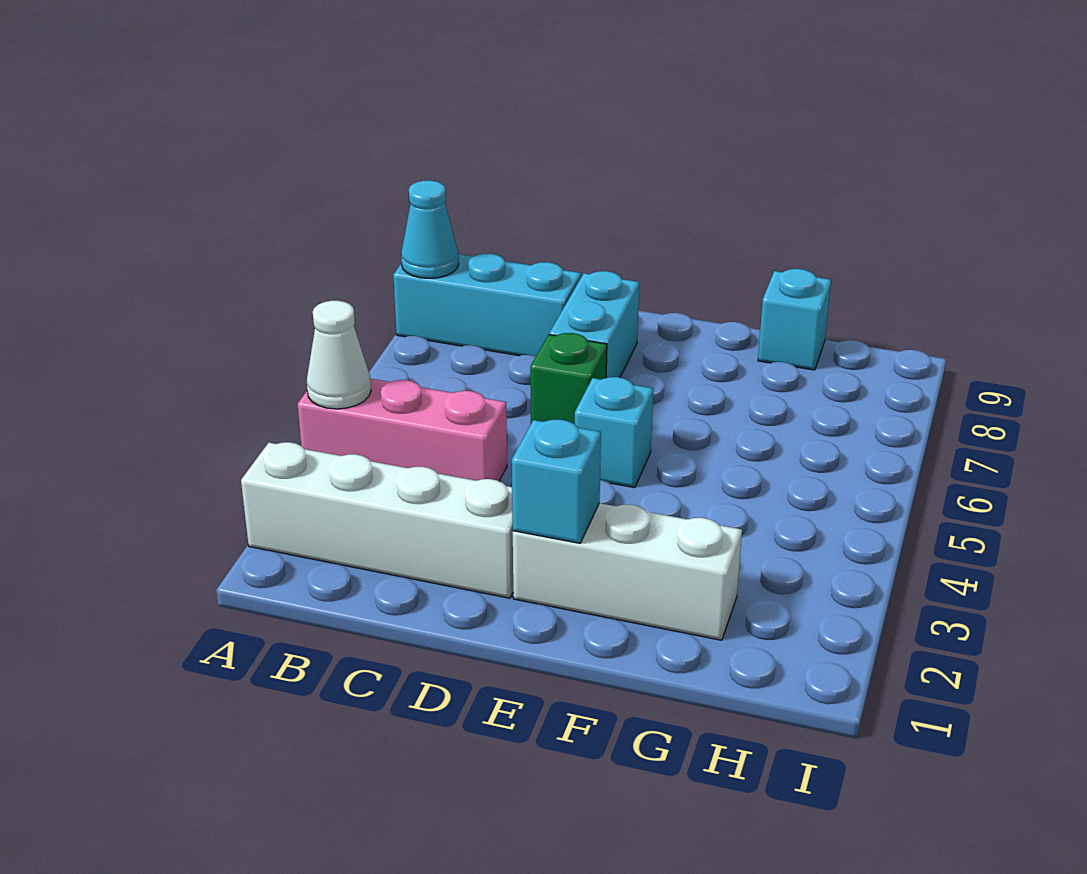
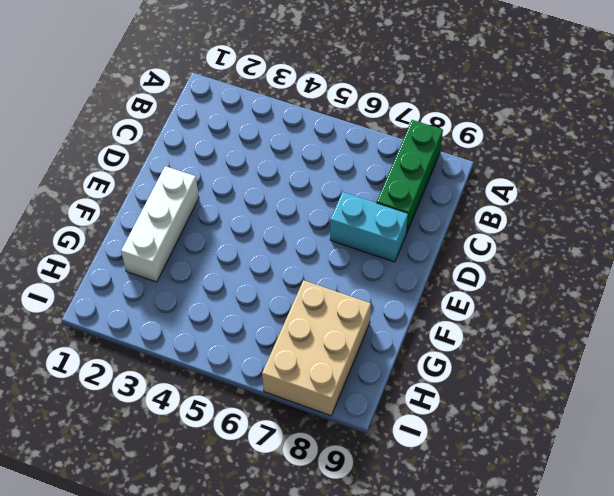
green brick A8:C8 level 1 -> cyan brick A8:C8 level 1
tan brick G7:I8 level 1 -> none
none -> white brick A2:D2 level 1
none -> pink brick A4:C4 level 1

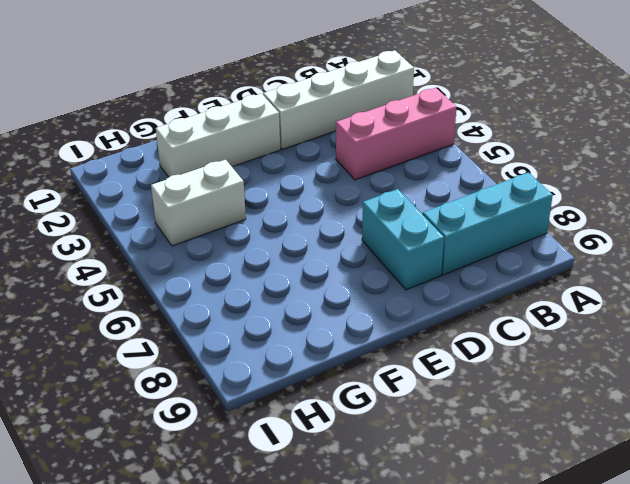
white brick G4:H4 level 1 -> none
none -> green brick D6 level 1
none -> cyan brick E5 level 1

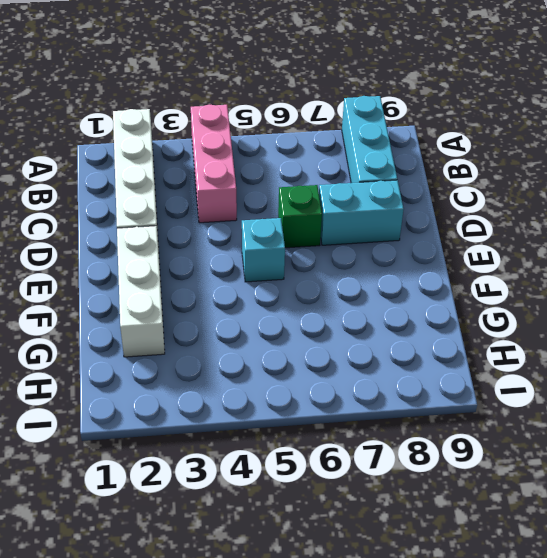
none -> cyan brick G9 level 1
none -> white cone A4 level 2

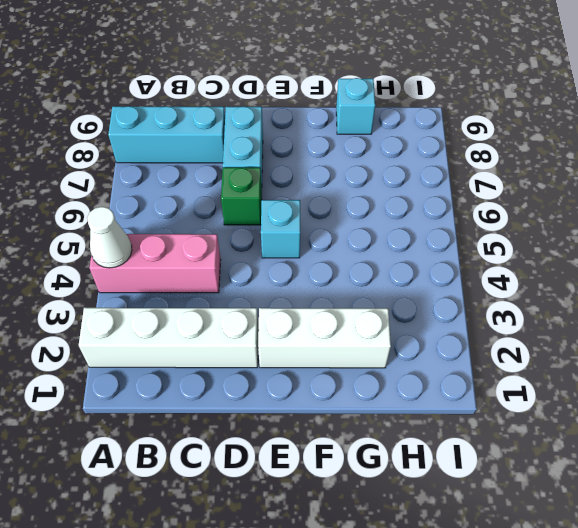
none -> cyan cone A8 level 2
none -> cyan brick E2 level 2

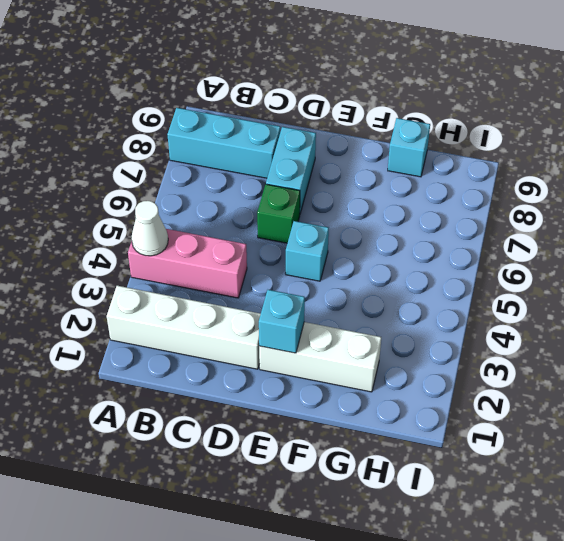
none -> cyan cone A8 level 2

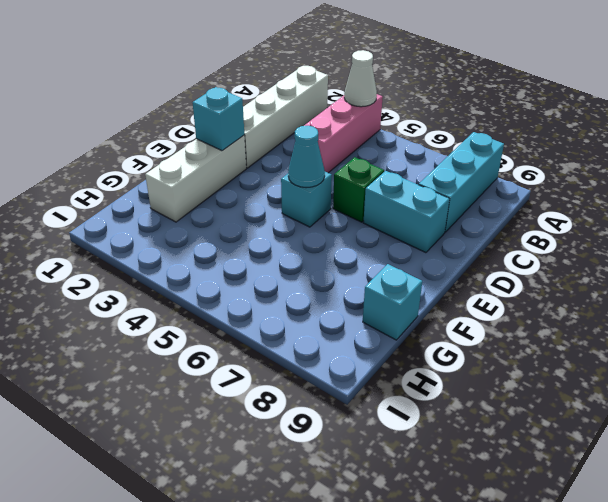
cyan cone E5 level 2 -> cyan cone A8 level 2

